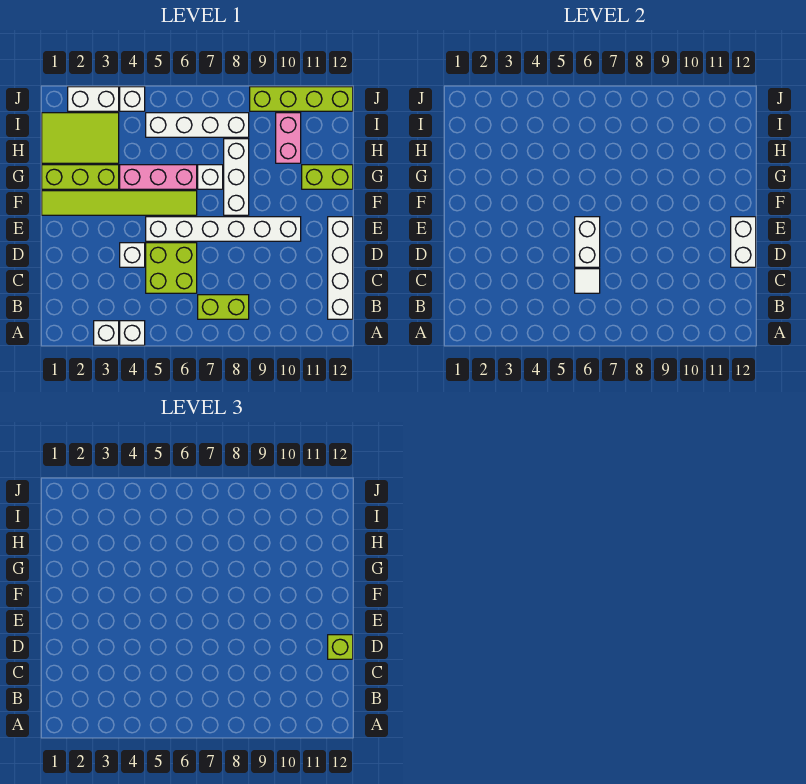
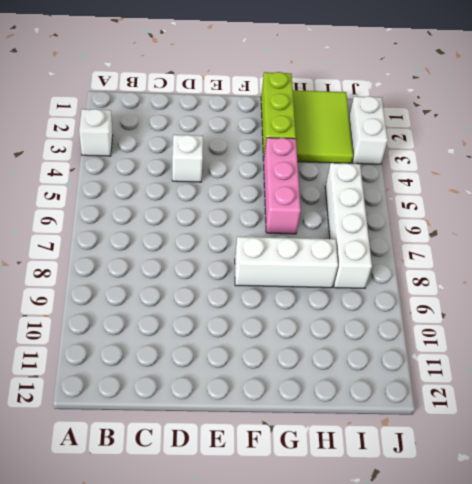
none -> white brick A4 level 1
none -> lime brick B7:B8 level 1
none -> white brick B12:E12 level 1

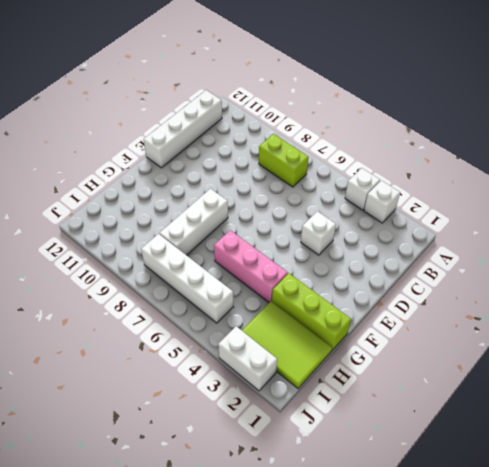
none -> lime brick C5:D6 level 1
none -> white brick E5:E10 level 1
none -> lime tile F1:F6 level 1

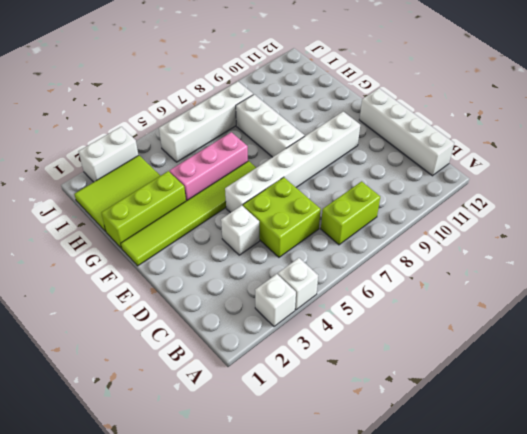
none -> white brick G7 level 1
none -> lime brick G11:G12 level 1
none -> pink brick H10:I10 level 1

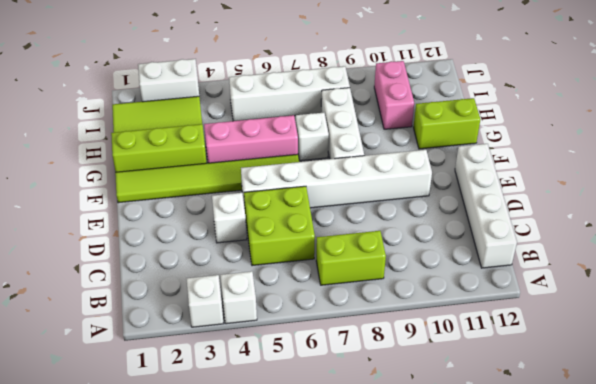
none -> white brick J4 level 1
none -> lime brick J9:J12 level 1
none -> white tile C6 level 2

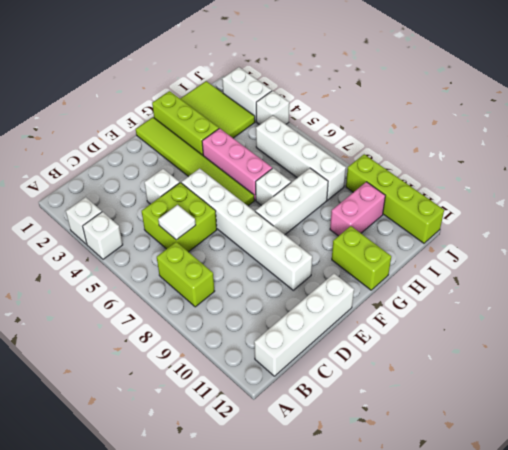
none -> white brick D6:E6 level 2
none -> white brick D12:E12 level 2
none -> lime brick D12 level 3

